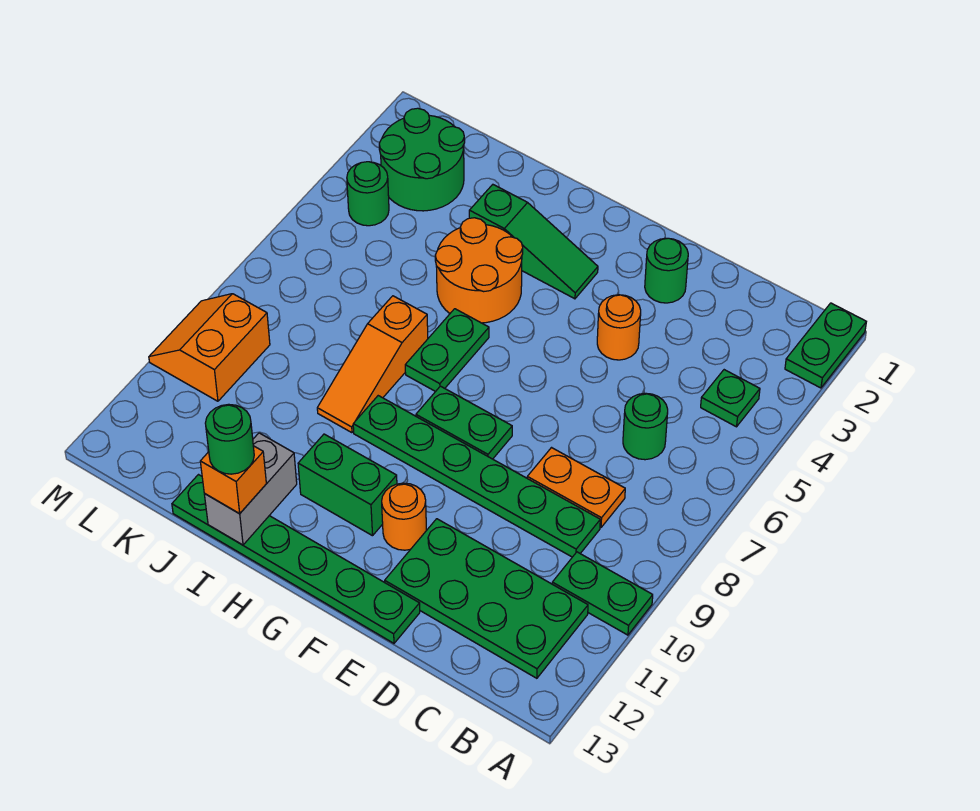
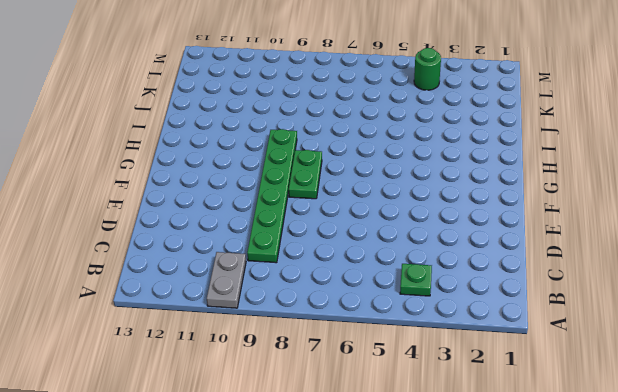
grey plate A10:B10 level 1 -> green plate A10:B10 level 1
none -> green plate A1:A2 level 1
none -> green plate B11:E12 level 1
none -> green round brick C6 level 1

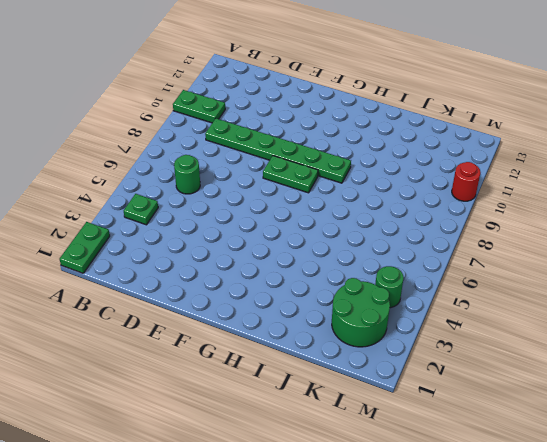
red round brick M10 level 1 -> orange slope L9:M10 level 1 top L
none -> green plate B11:E12 level 1
none -> orange plate C8:D8 level 1
none -> green round brick E2 level 1

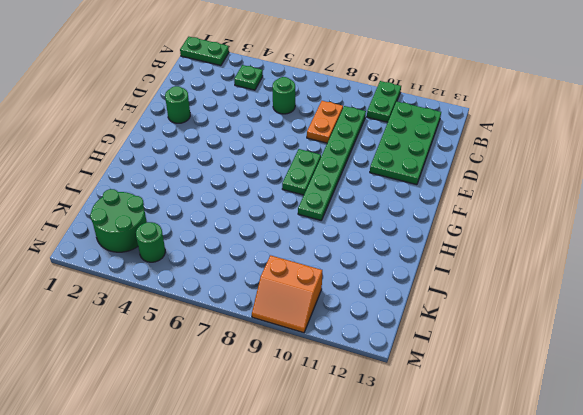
none -> orange round brick E4 level 1
none -> green plate E13:J13 level 1
none -> orange round brick F11 level 1

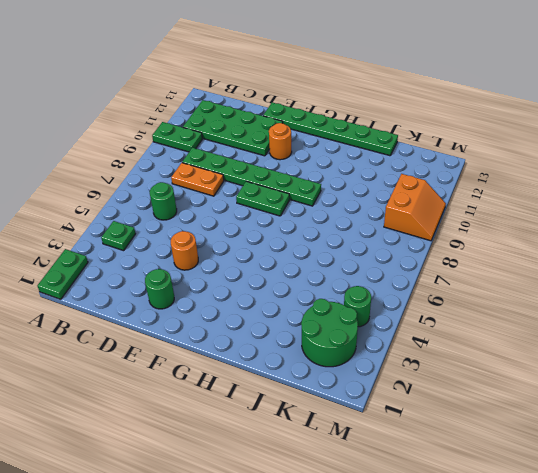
none -> green slope G3:I3 level 1 top I
none -> green brick G11:H11 level 1
none -> orange round brick H4:I5 level 1

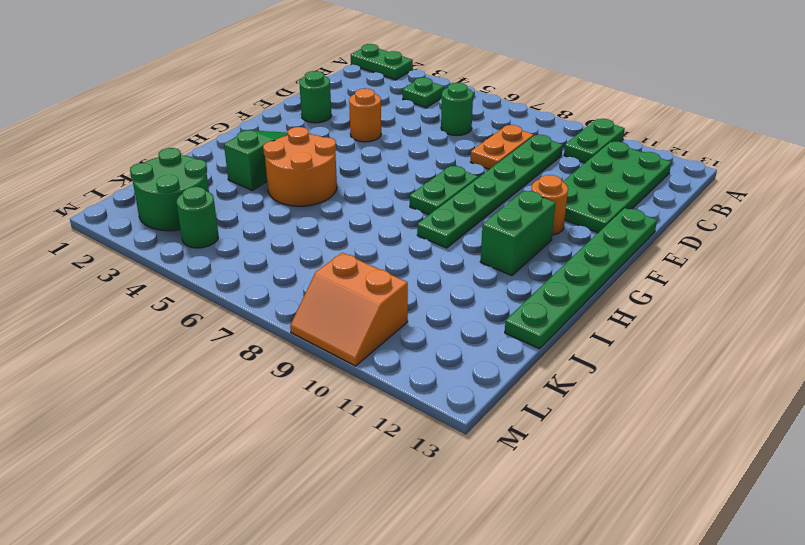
none -> green plate H6:H7 level 1
none -> orange slope I7:I9 level 1 top 7
none -> grey brick I12:I13 level 2

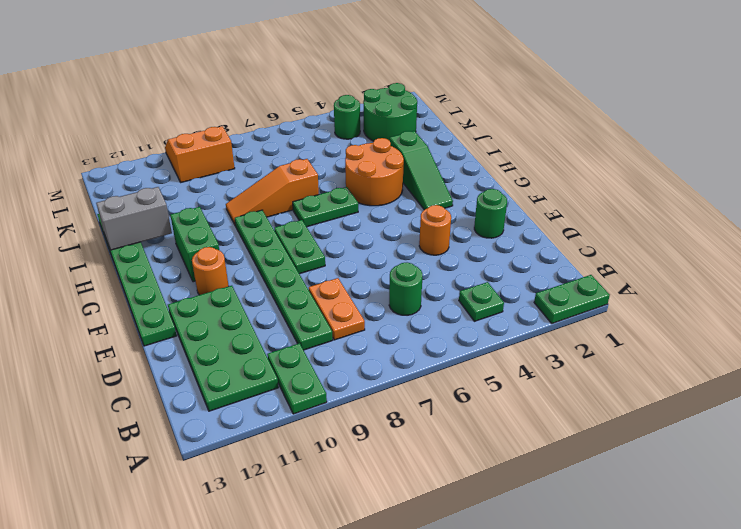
none -> orange brick I13 level 3
none -> green round brick I13 level 4

